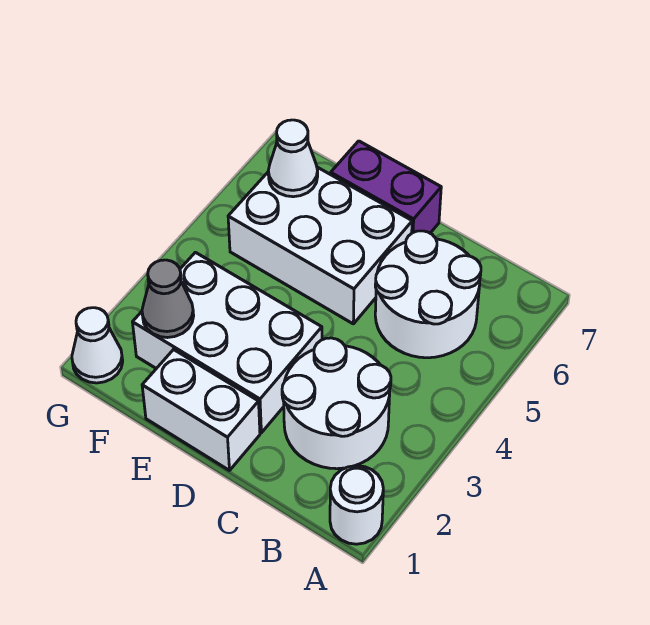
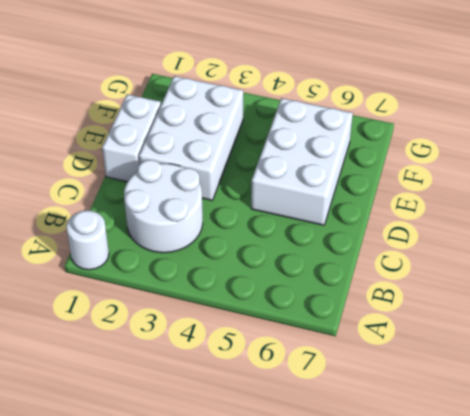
none -> white round brick B5:C6 level 1
none -> purple brick D7:E7 level 1

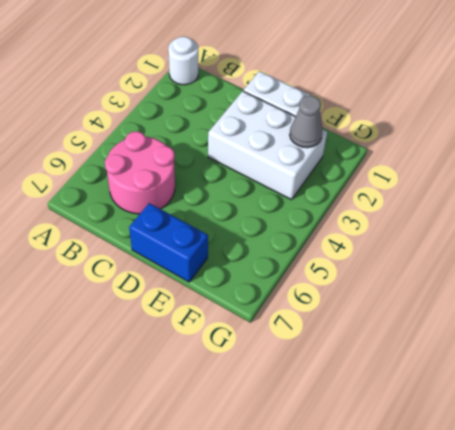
pink round brick B5:C6 level 1 -> white round brick B5:C6 level 1
blue brick D7:E7 level 1 -> purple brick D7:E7 level 1
none -> white round brick B2:C3 level 1
none -> white brick D5:F6 level 1

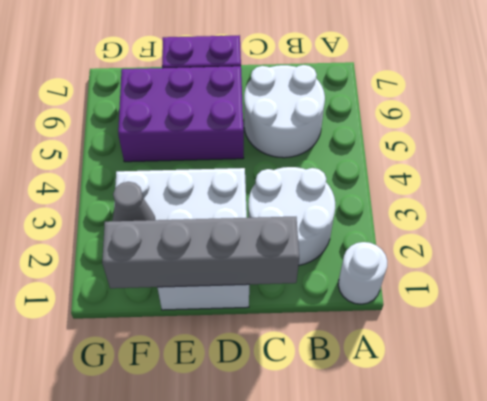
grey brick C1:F1 level 2 -> none
purple brick D5:F6 level 1 -> white brick D5:F6 level 1
none -> white cone G1 level 1
none -> white cone F6 level 2

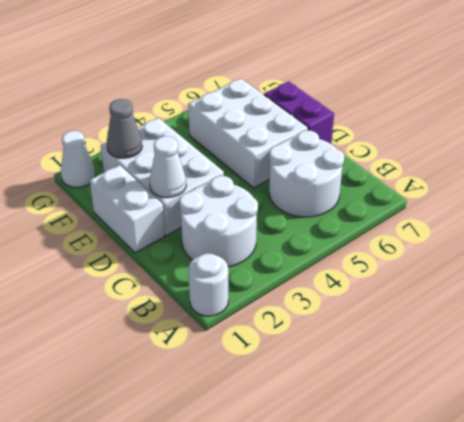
white cone D2 level 2 -> white cone F6 level 2

